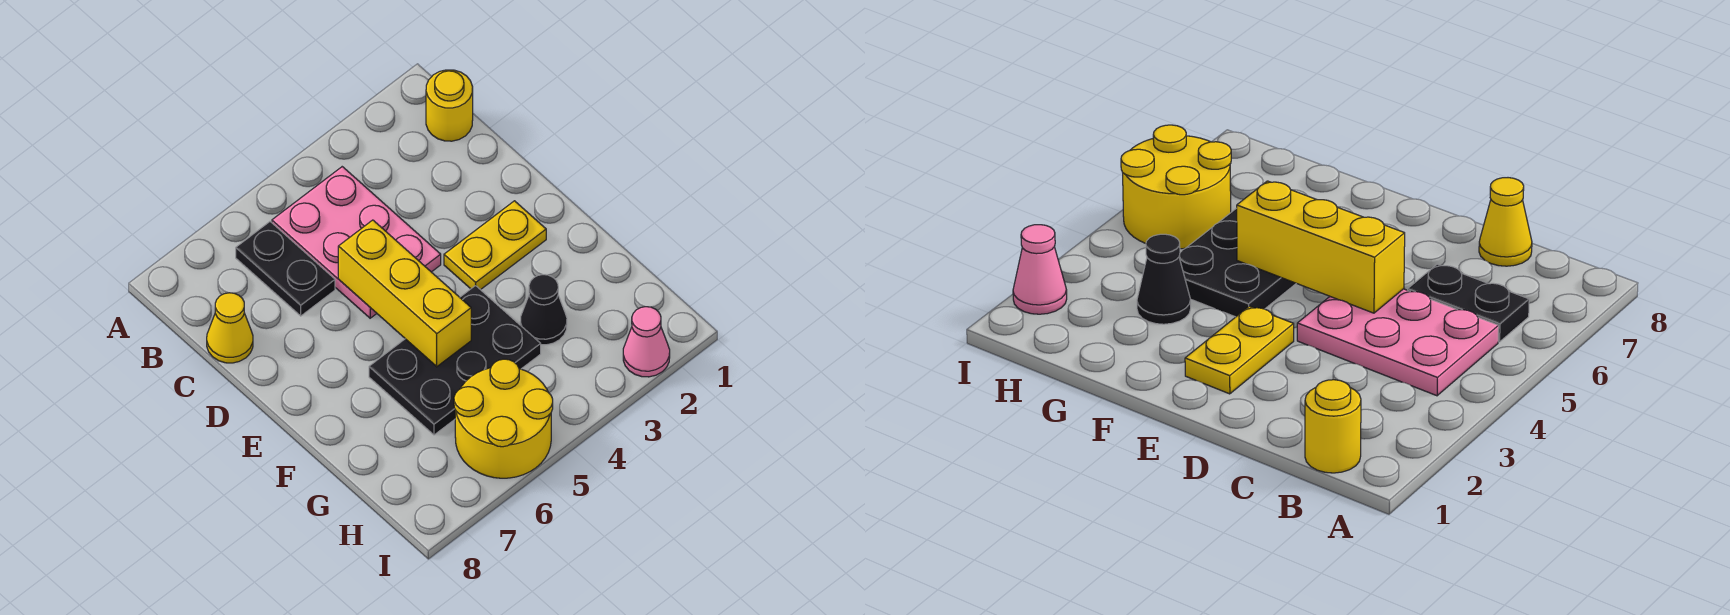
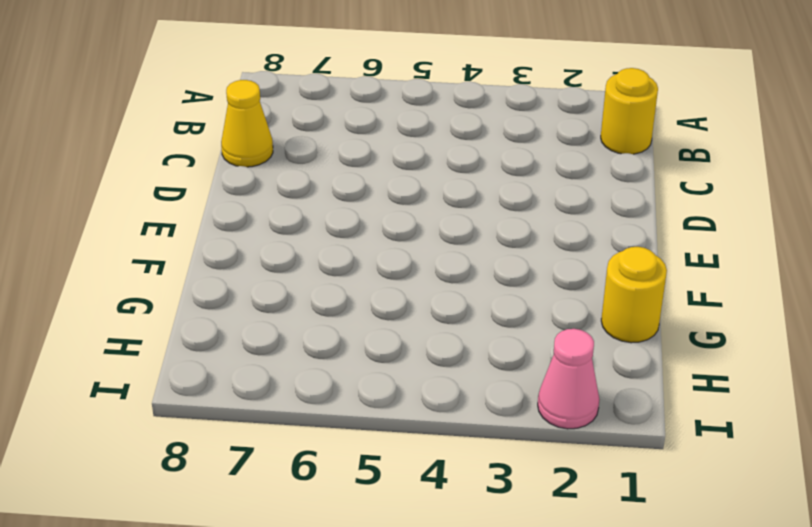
yellow round brick G1 level 1 -> none
none -> pink plate B4:D5 level 1
none -> black plate B6:C6 level 1

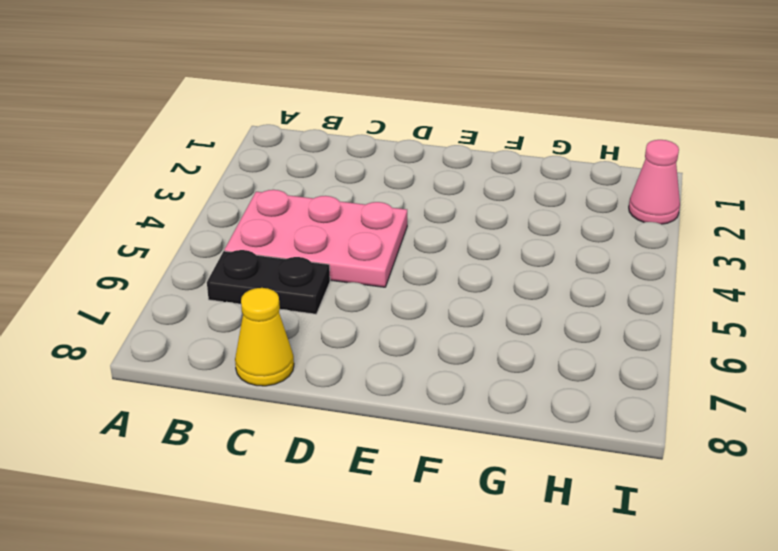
none -> yellow round brick B1 level 1
none -> yellow plate E2:E3 level 1

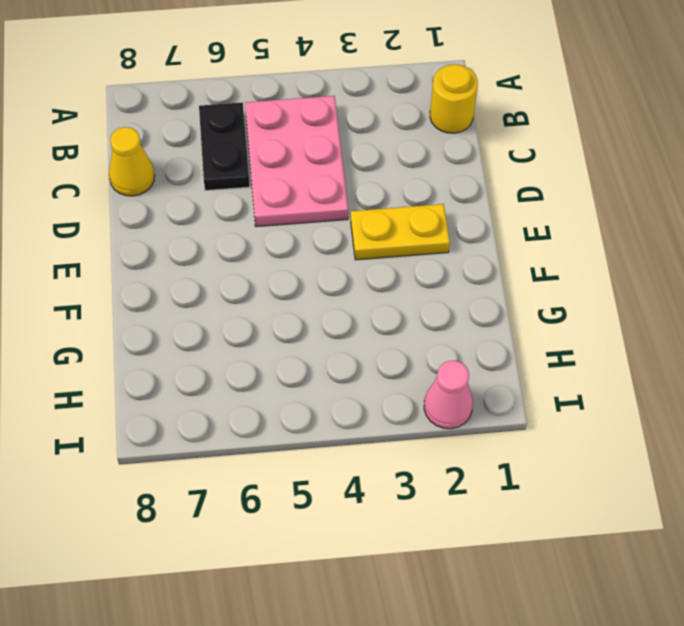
none -> black plate F4:G6 level 1
none -> black cone G3 level 1

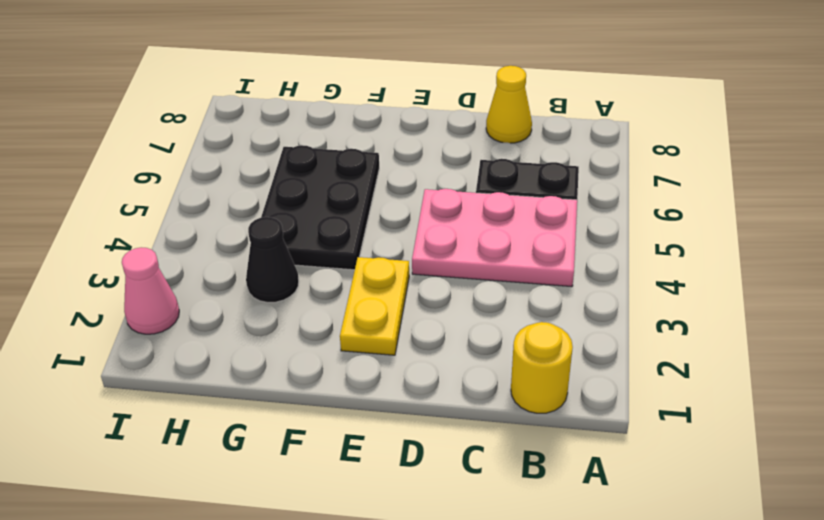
none -> yellow round brick H5:I6 level 1
none -> yellow brick D5:F5 level 2

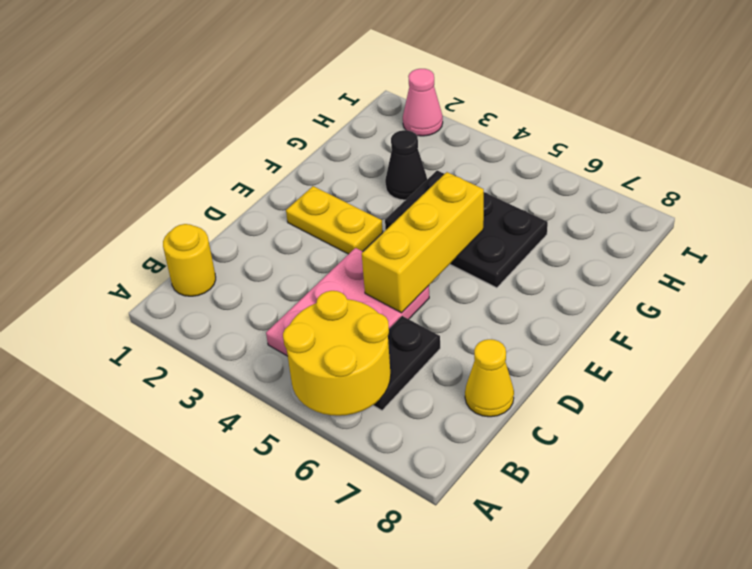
yellow round brick A5:B6 level 2 -> yellow round brick H5:I6 level 1

